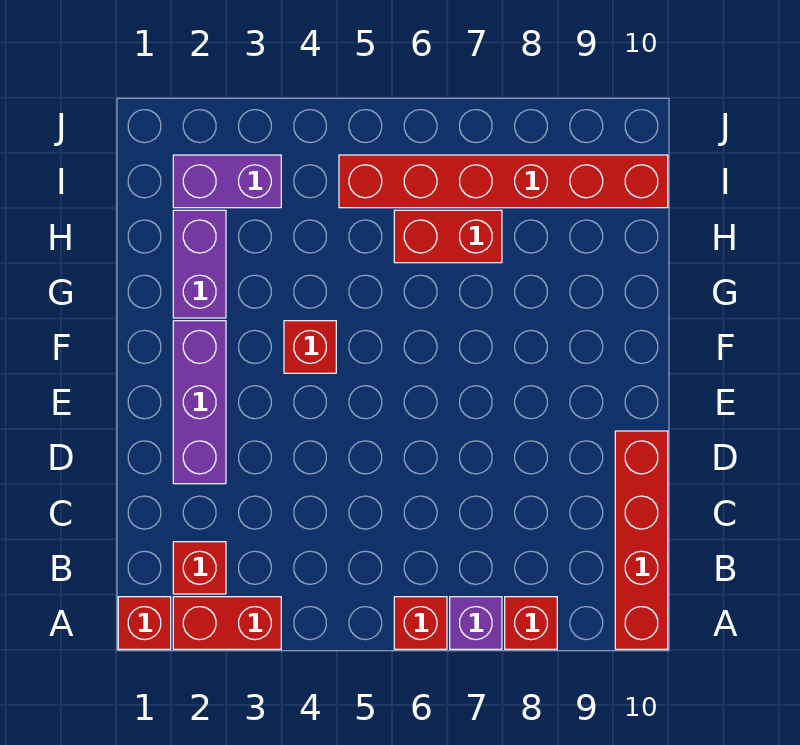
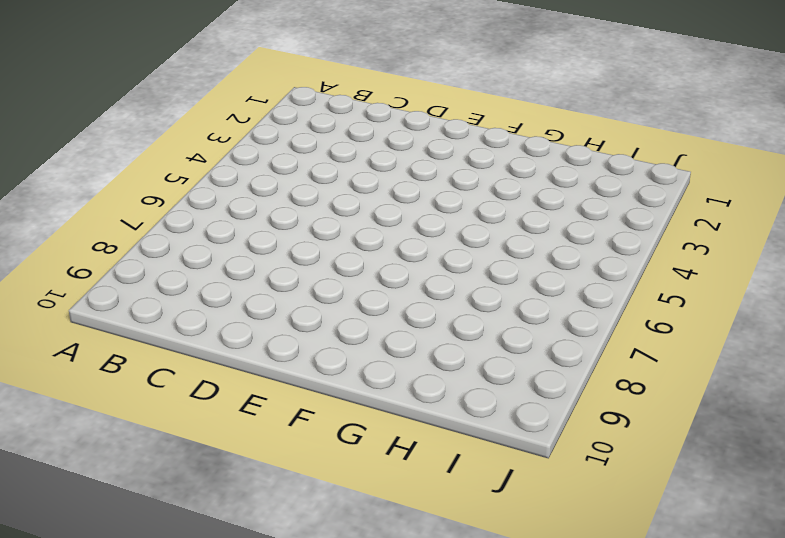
none -> red brick A1 level 1
none -> red brick A2:A3 level 1
none -> red brick A6 level 1

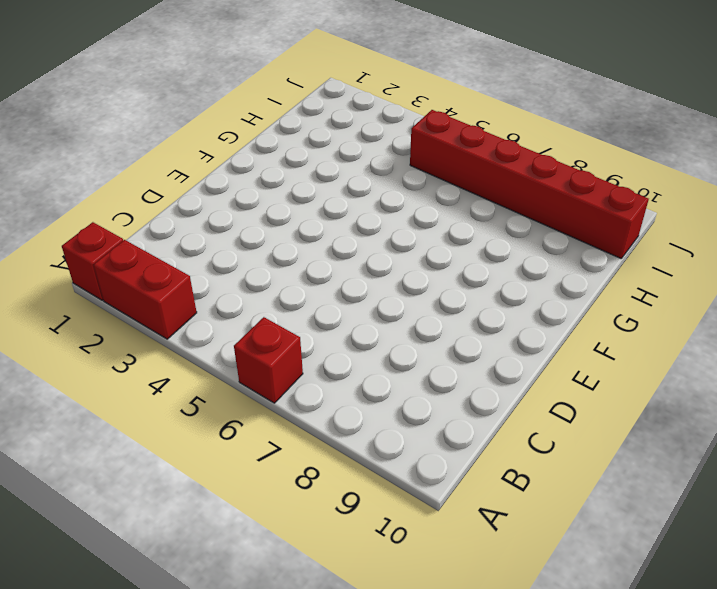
none -> purple brick A7 level 1
none -> red brick A8 level 1
none -> red brick A10:D10 level 1

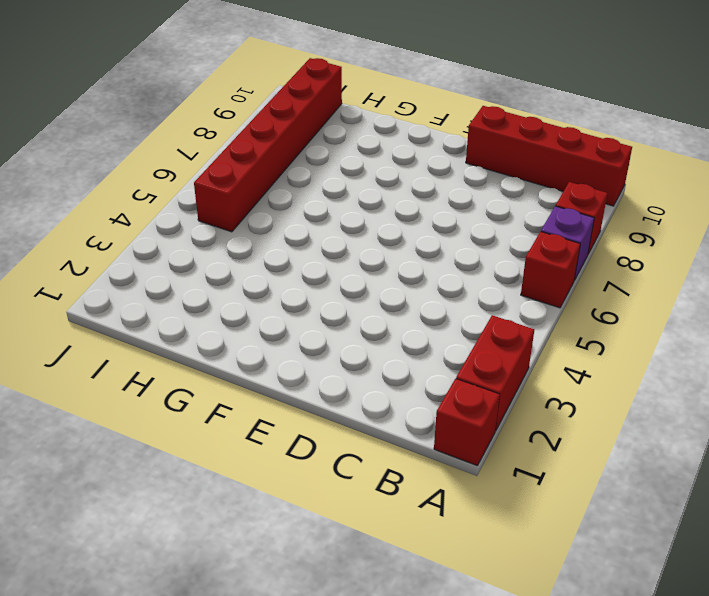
none -> red brick B2 level 1
none -> purple brick D2:F2 level 1
none -> red brick F4 level 1

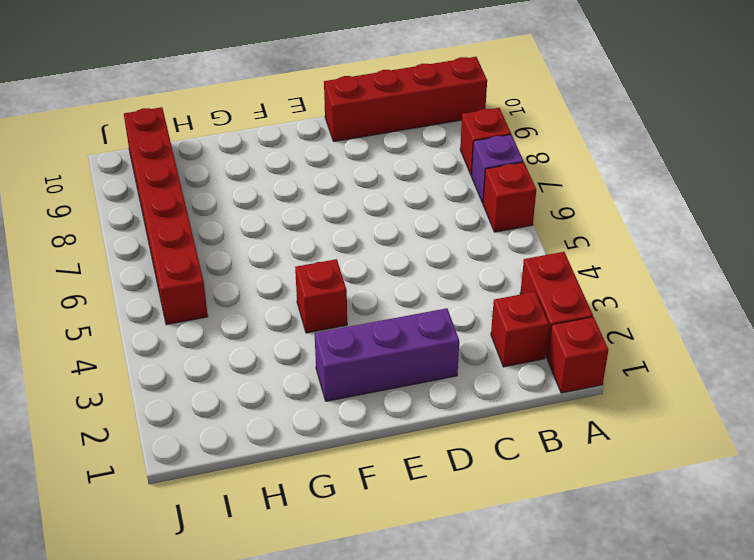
none -> purple brick G2:H2 level 1
none -> red brick H6:H7 level 1
none -> purple brick I2:I3 level 1

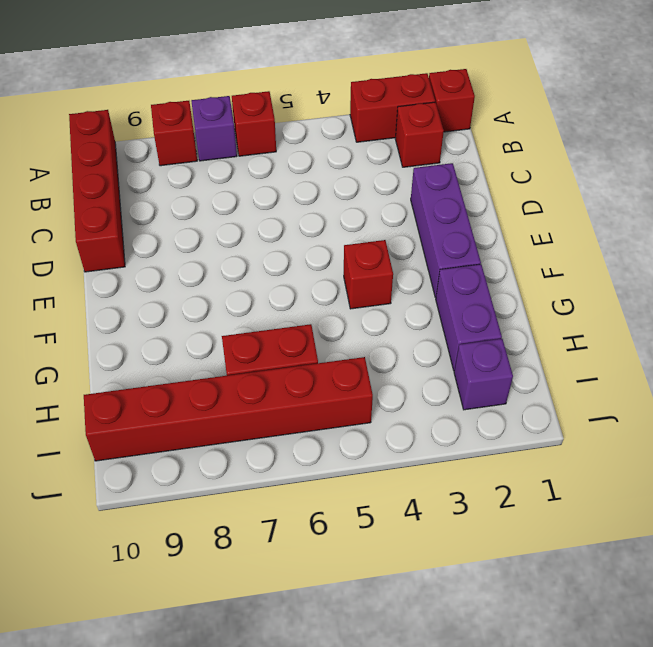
purple brick I2 level 1 -> purple brick I2:I3 level 1

